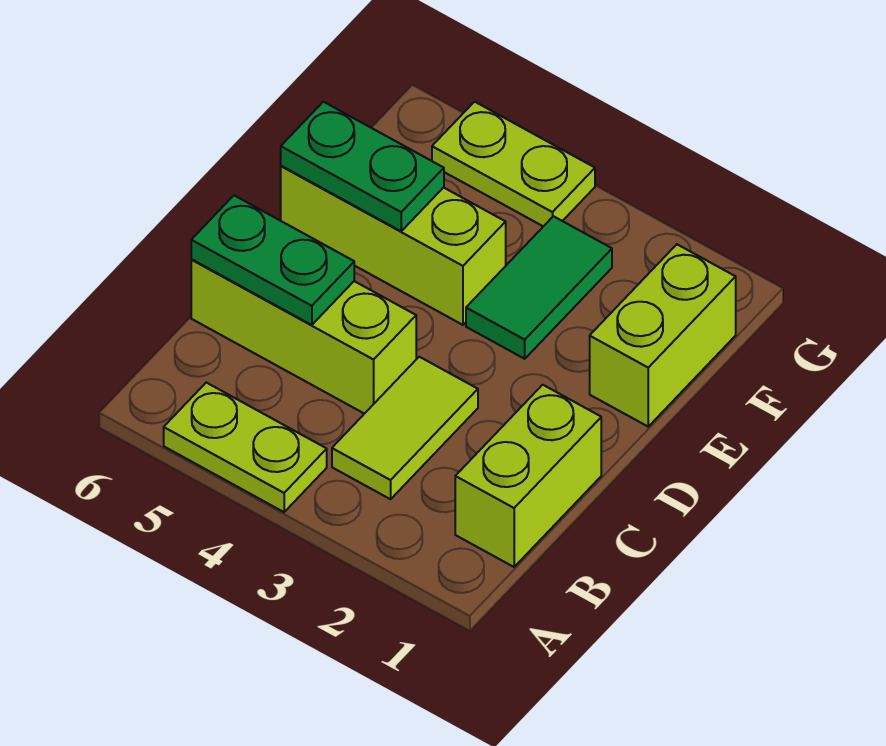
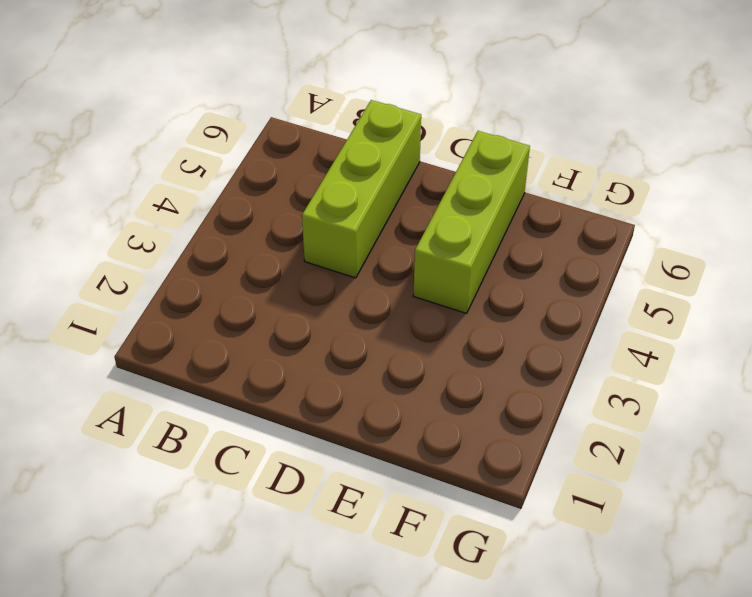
none -> lime plate A4:A5 level 1
none -> lime brick B1:C1 level 1

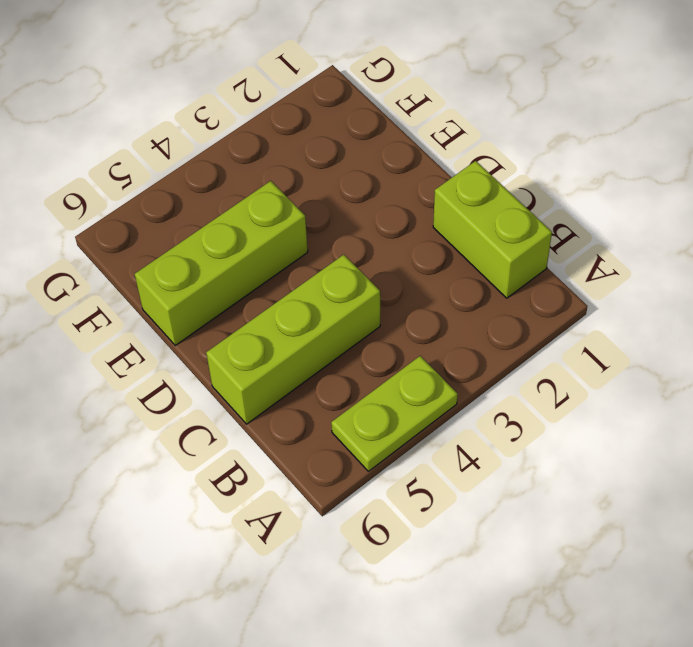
none -> lime tile B3:C3 level 1
none -> lime brick E1:F1 level 1

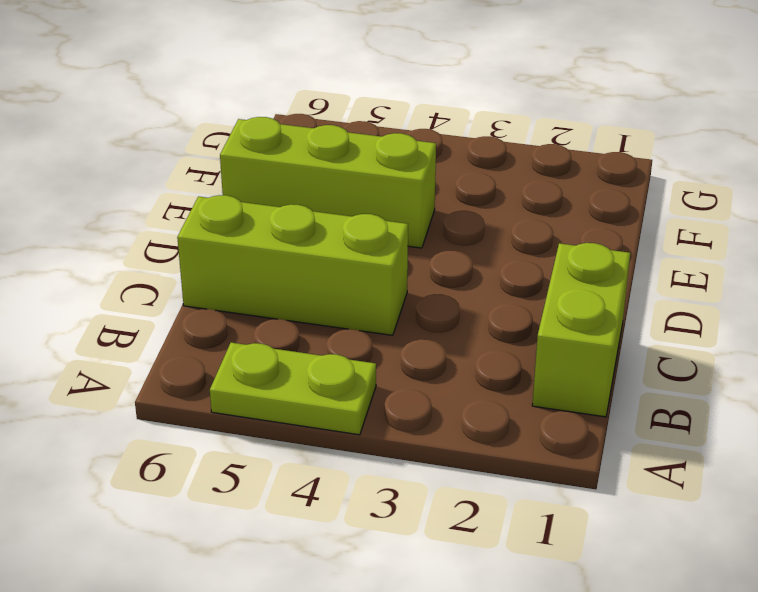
none -> lime tile B3:C3 level 1
none -> lime brick E1:F1 level 1

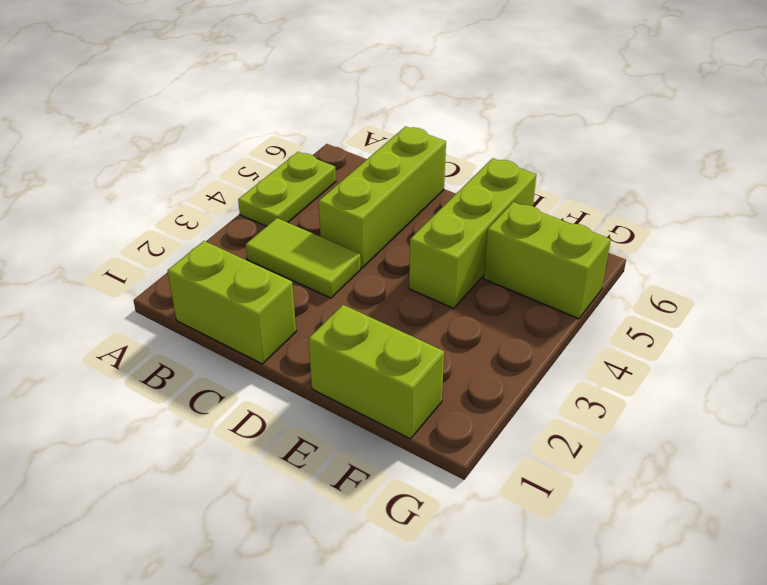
lime brick F5:G5 level 1 -> lime plate G4:G5 level 1
none -> green tile E3:F3 level 1
none -> green plate C5:C6 level 2

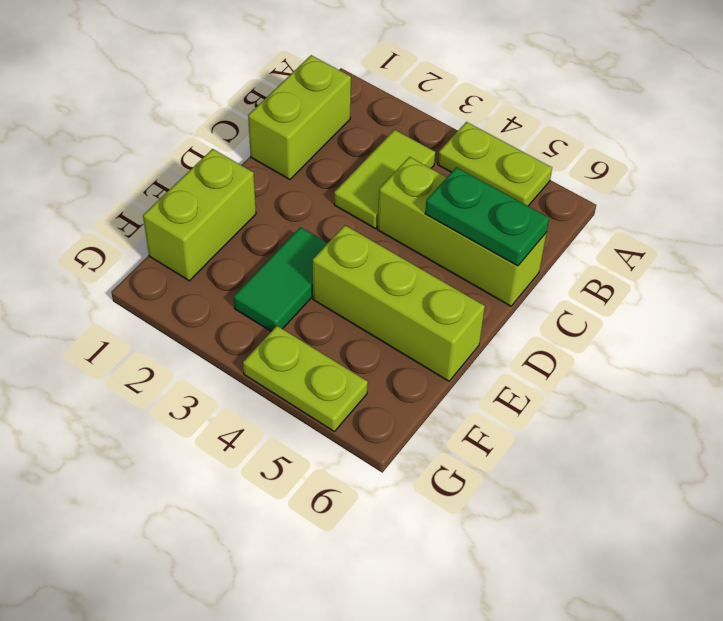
none -> green plate E5:E6 level 2

